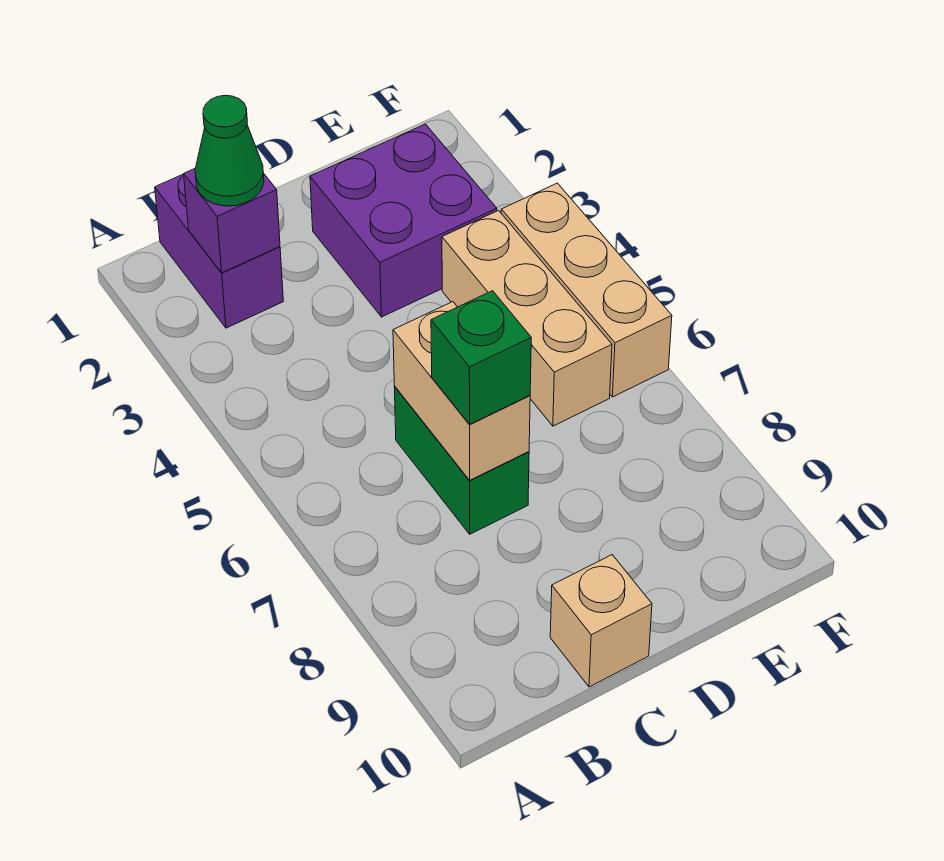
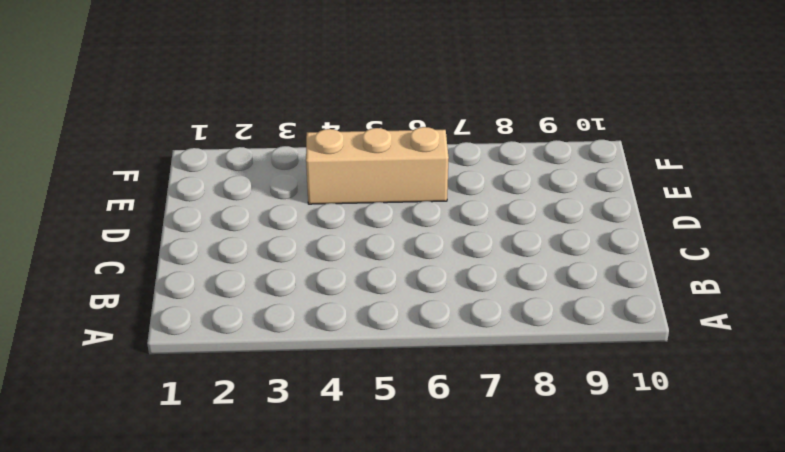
none -> purple brick B1:B2 level 1
none -> green brick C6:C7 level 1

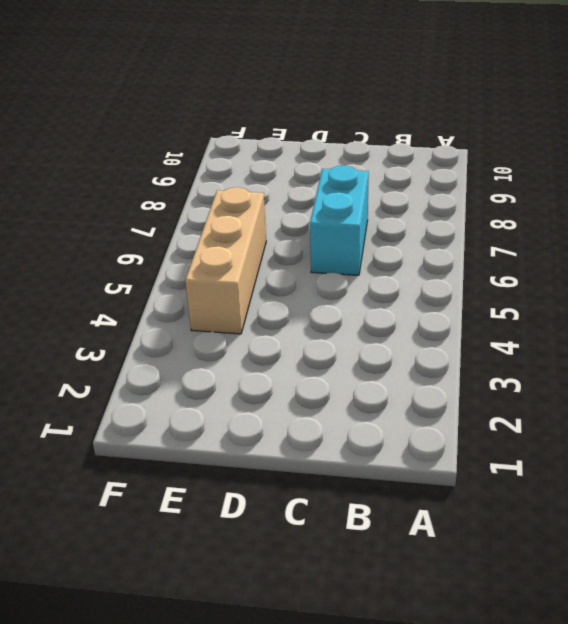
cyan brick C6:C7 level 1 -> green brick C6:C7 level 1
none -> purple brick B1:B2 level 1
none -> tan brick C10 level 1

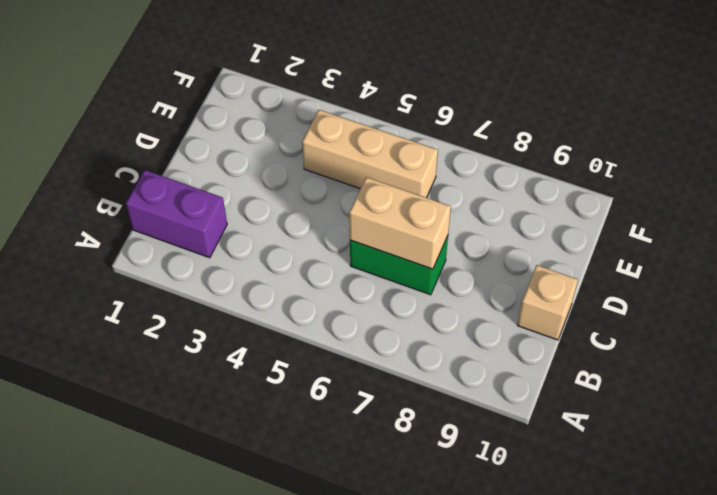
none -> purple brick D2:E3 level 1
none -> tan brick F4:F6 level 1

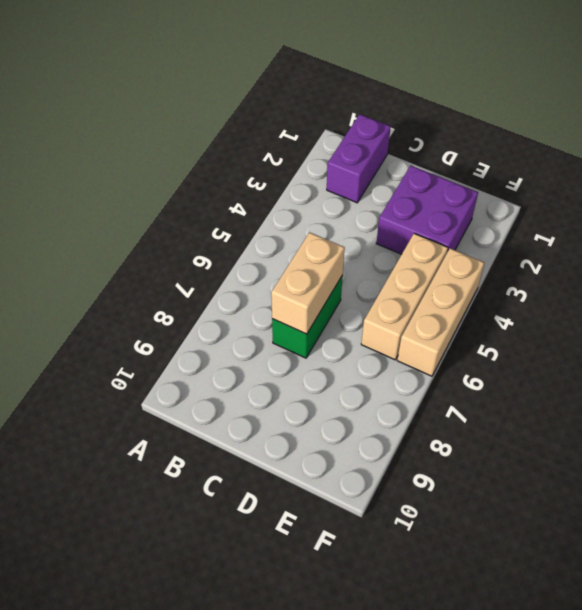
none -> tan brick C10 level 1
none -> purple brick B2 level 2

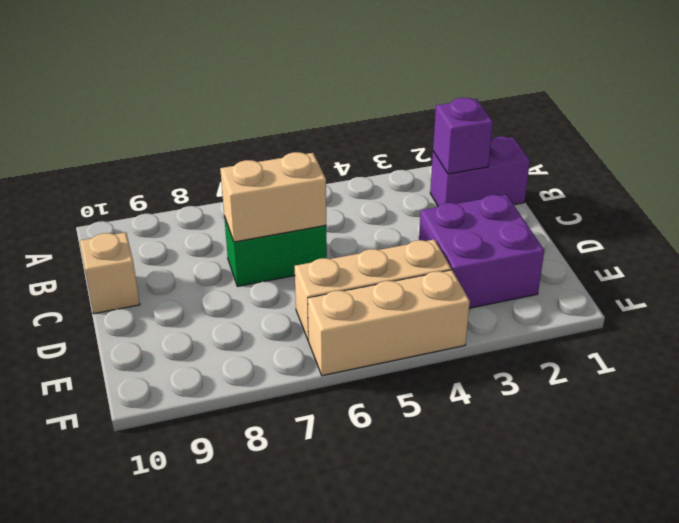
none -> green cone B2 level 3
none -> green brick C7 level 3

